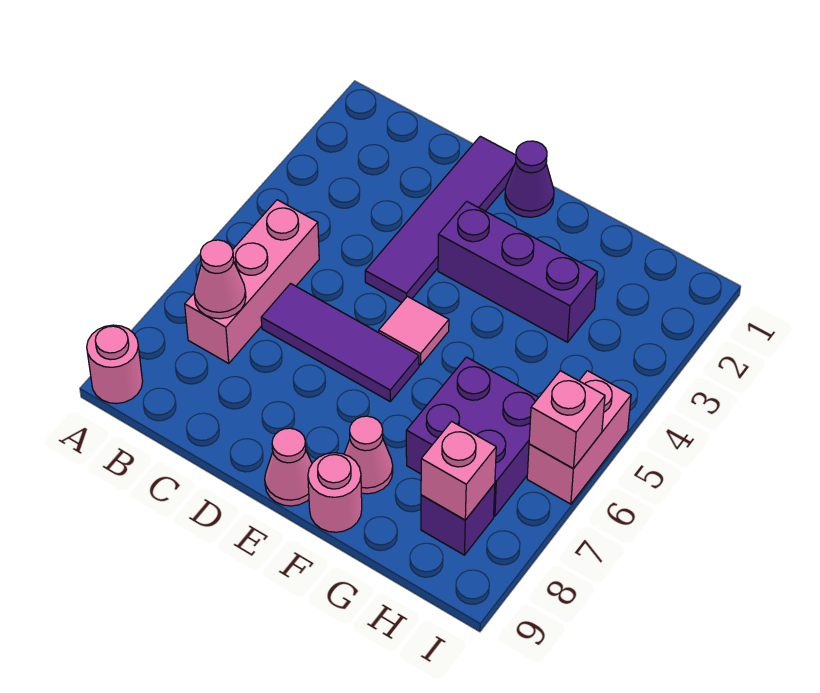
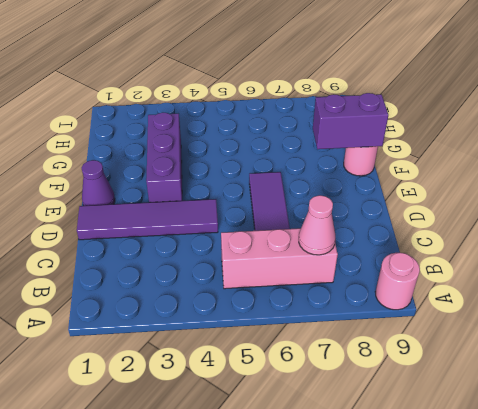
purple brick F8:F9 level 2 -> none
none -> pink tile E5 level 1
none -> pink cone E9 level 1
none -> pink cone F8 level 1

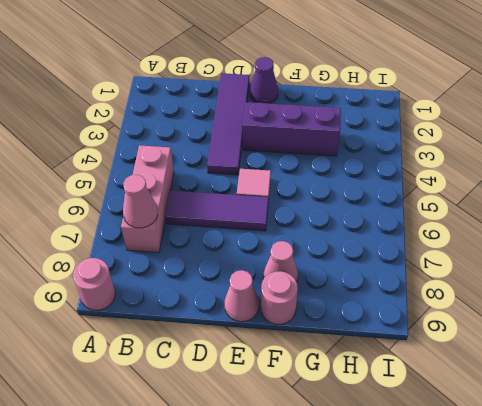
none -> purple brick G6:H7 level 1
none -> purple brick H8 level 1
none -> pink brick I5:I6 level 1

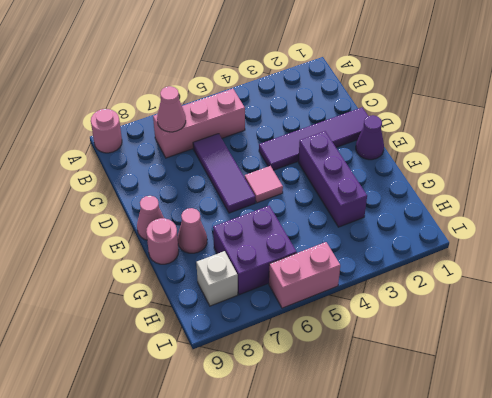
white brick H8 level 1 -> purple brick H8 level 1
none -> pink brick H8 level 2
none -> pink brick I6 level 2

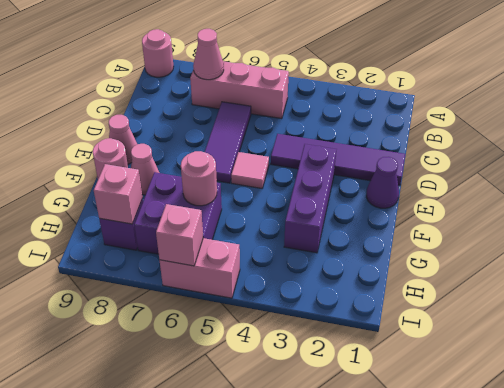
pink round brick G6 level 2 -> none

